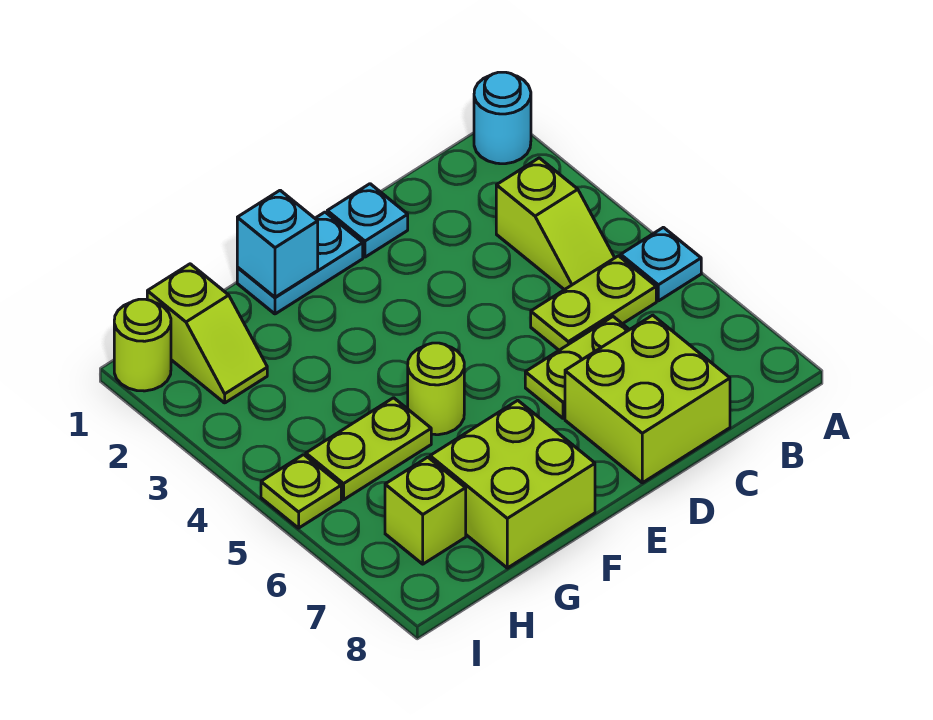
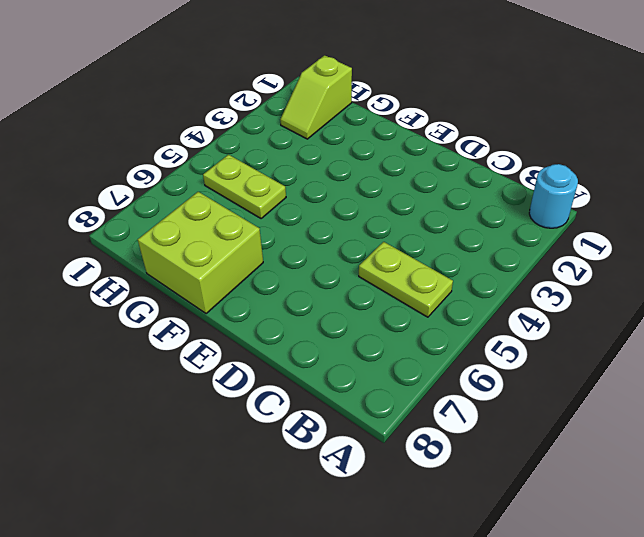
none -> cyan plate A5 level 1
none -> lime slope B3:B4 level 1 top 3
none -> lime plate C6:D6 level 1

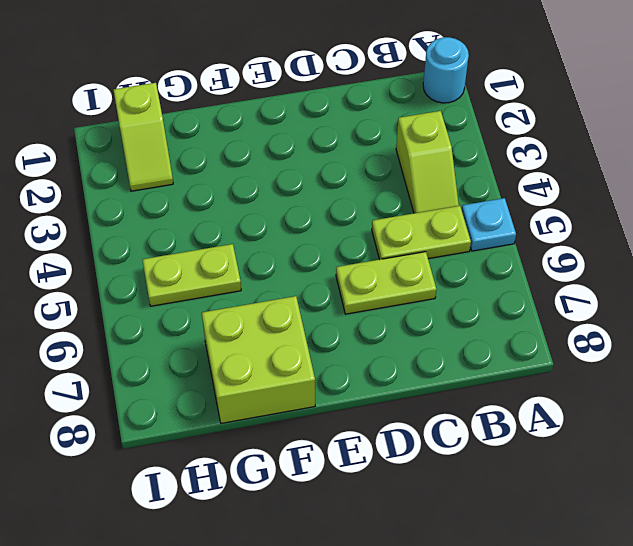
none -> lime brick C7:D8 level 1
none -> cyan plate D1 level 1
none -> cyan plate E1:F1 level 1

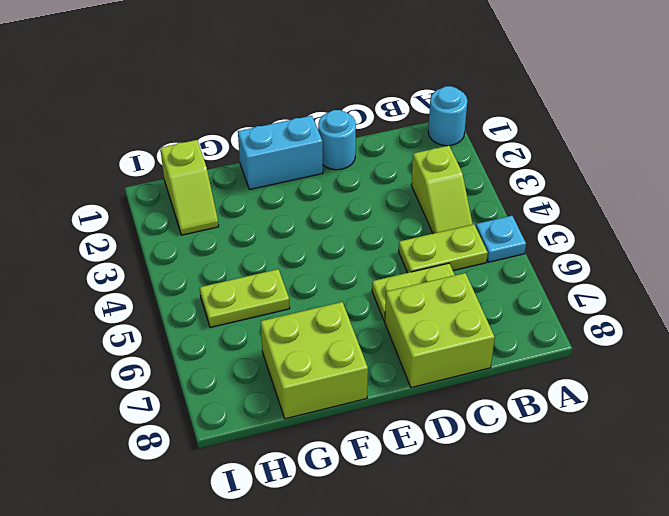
cyan round brick D1 level 1 -> cyan plate D1 level 1
cyan brick E1:F1 level 1 -> cyan plate E1:F1 level 1
none -> lime round brick F5 level 1
none -> lime brick H7 level 1
none -> lime round brick I1 level 1

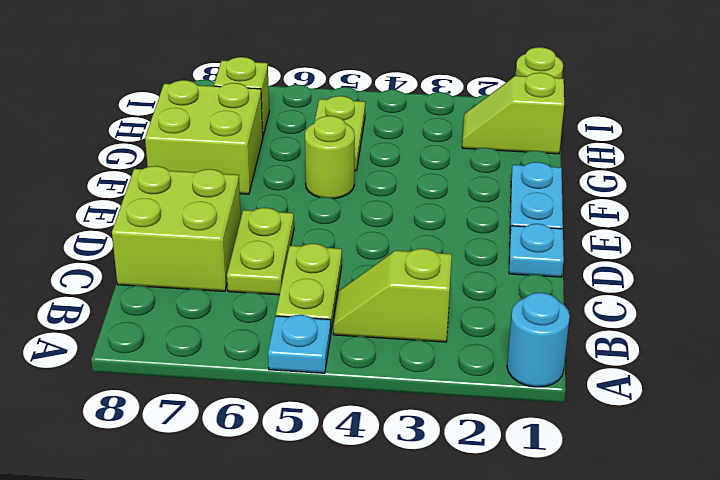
none -> lime plate I5 level 1
none -> cyan brick F1 level 2

